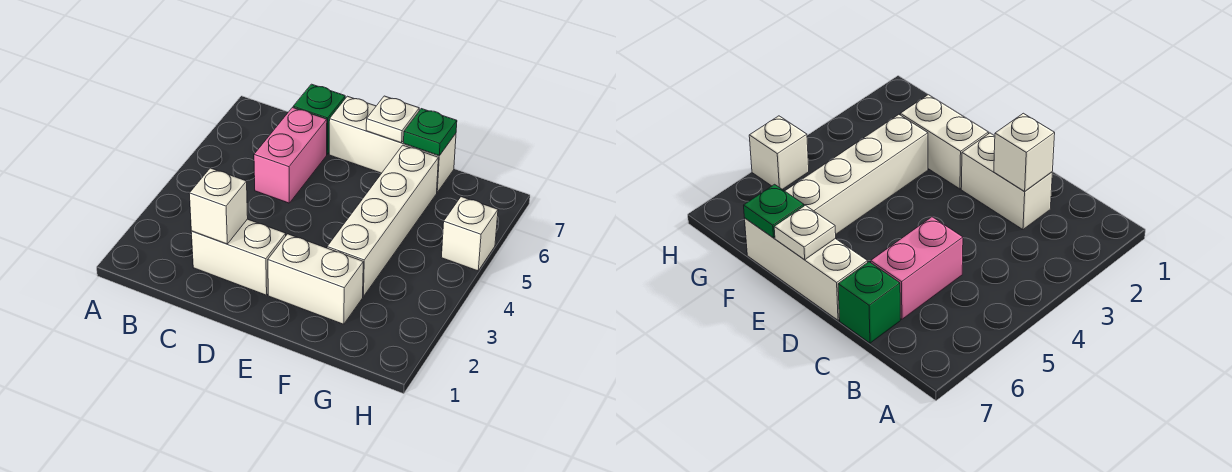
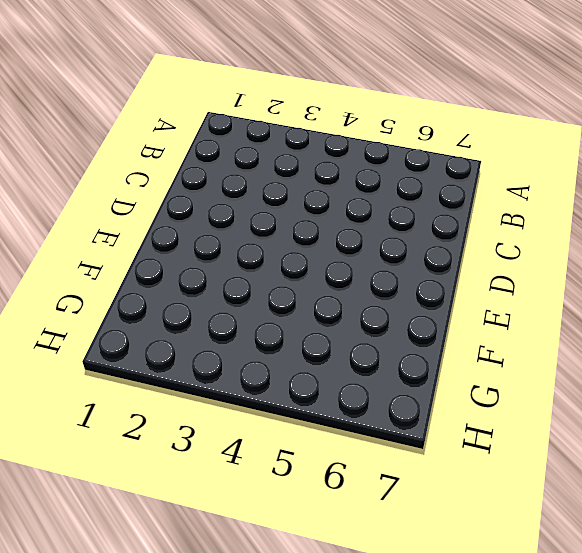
none -> white brick C2:D2 level 1
none -> pink brick C5:C6 level 1

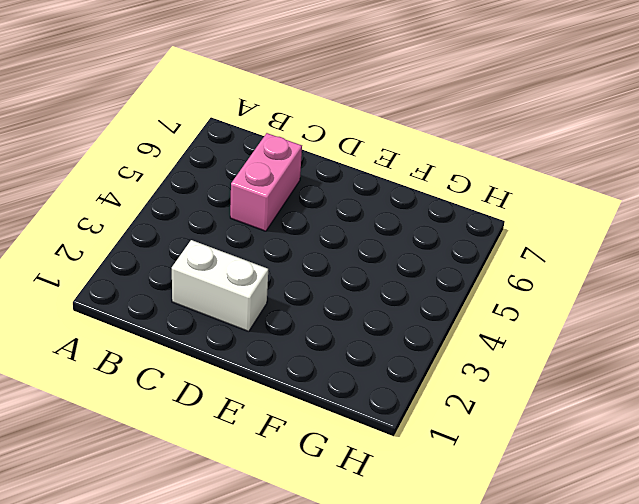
none -> green brick C7 level 1
none -> white brick D7:F7 level 1

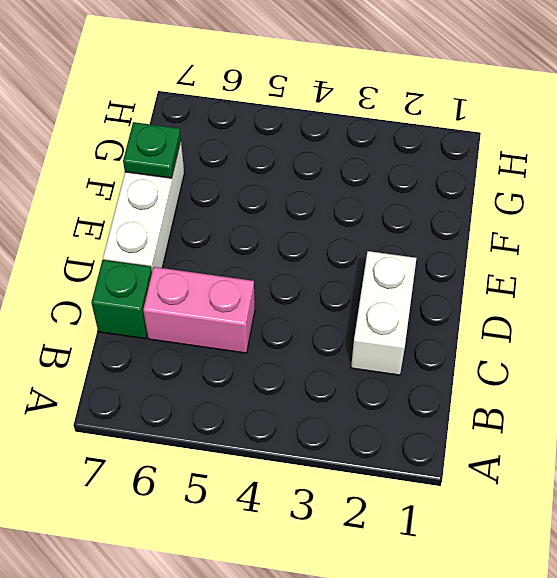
none -> white brick E2:F2 level 1
none -> white brick F3:F6 level 1

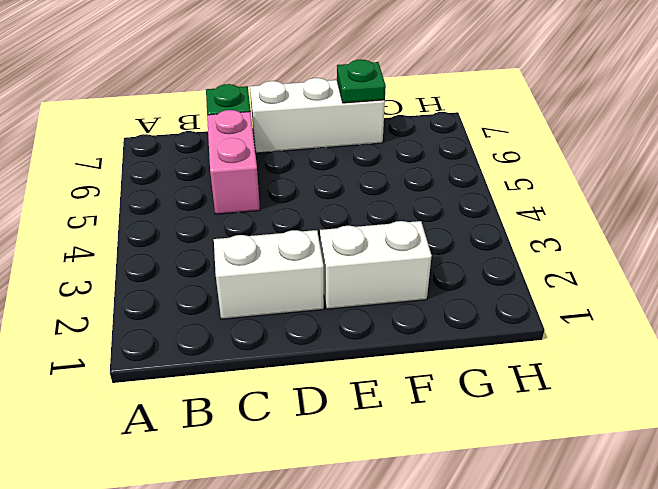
none -> white brick F3:F6 level 1
none -> white brick H5 level 1

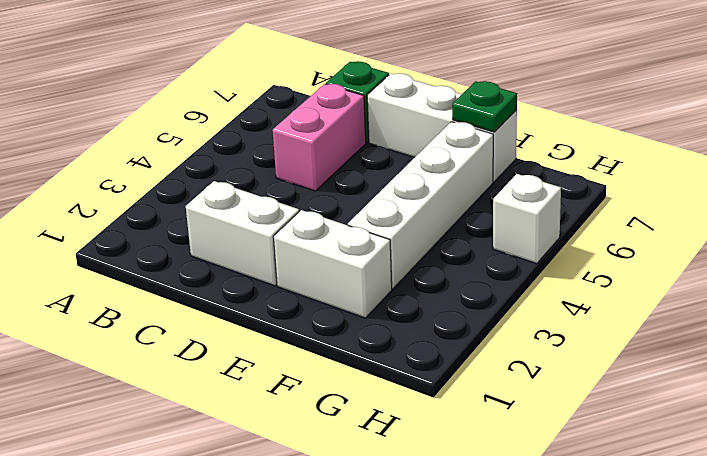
none -> white brick C2 level 2
none -> white plate E7 level 2

